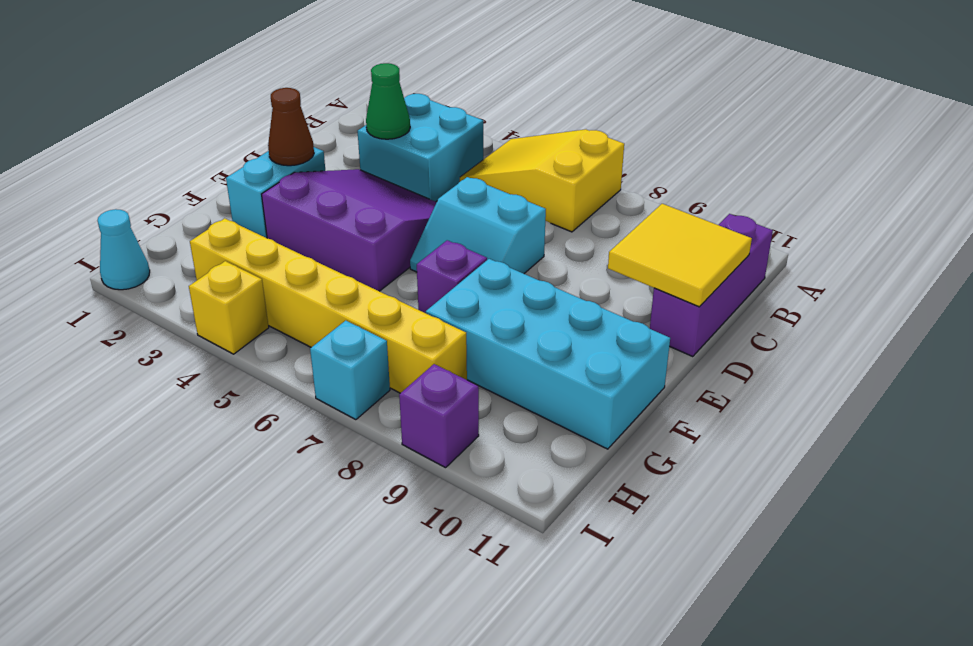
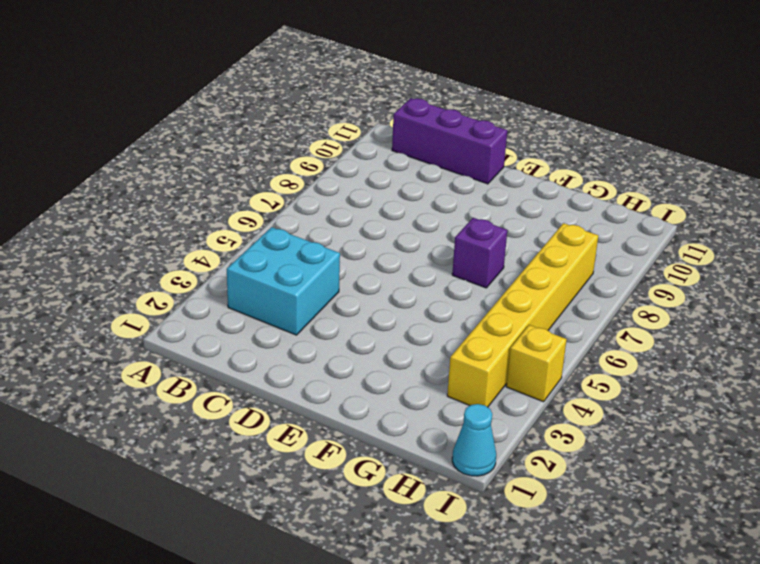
none -> yellow slope A5:B7 level 1 top 7
none -> purple slope D3:F5 level 1 top F
none -> cyan slope D6:E7 level 1 top D

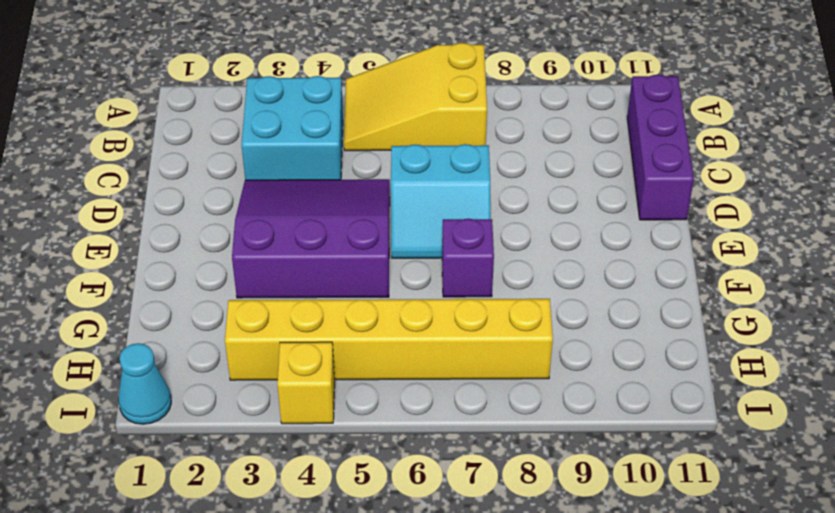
none -> cyan brick E2:F2 level 1
none -> cyan brick F8:G11 level 1
none -> cyan brick I7 level 1

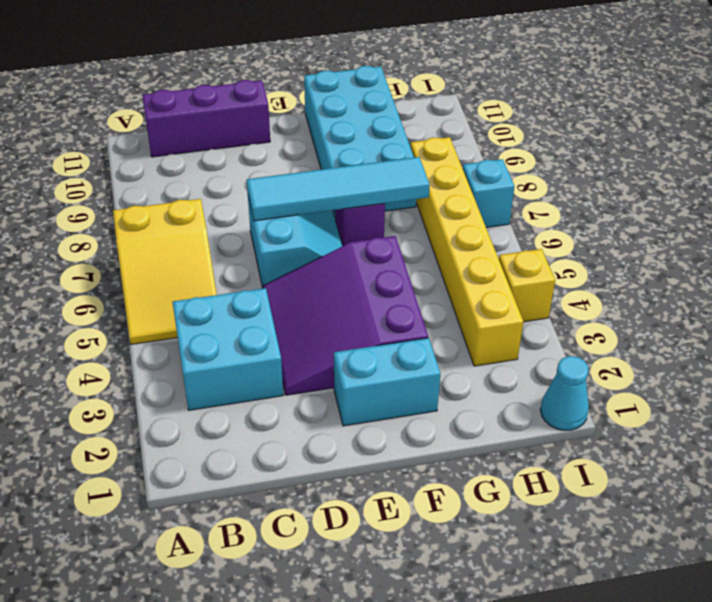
cyan tile D7:G7 level 2 -> none
none -> purple brick I9 level 1
none -> green cone C3 level 2
none -> yellow tile C10:D11 level 2

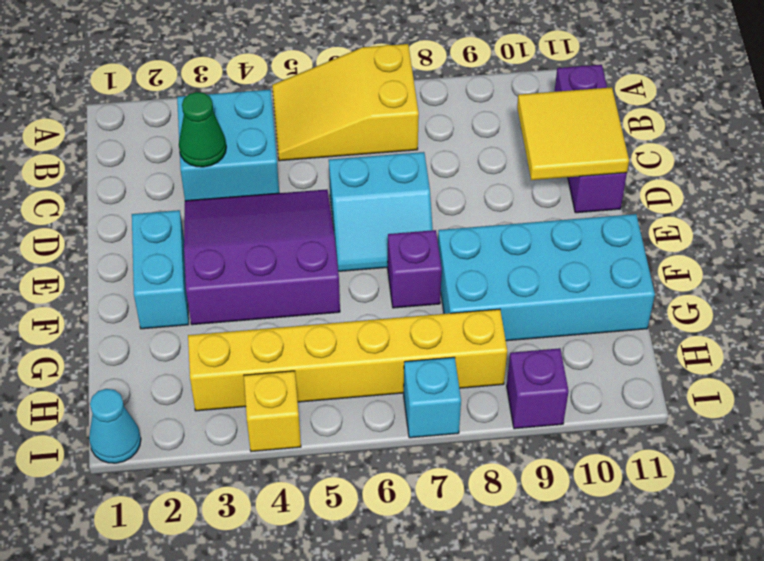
none -> brown cone E2 level 2

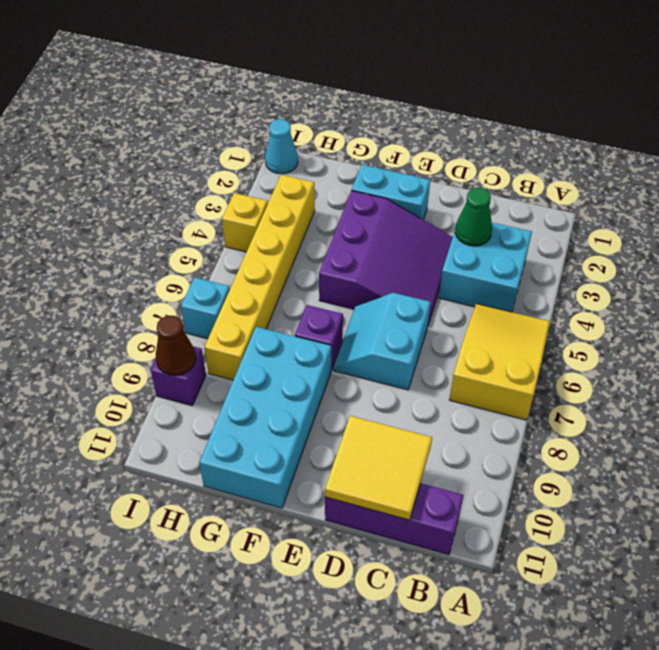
brown cone I9 level 2 -> brown cone E2 level 2

